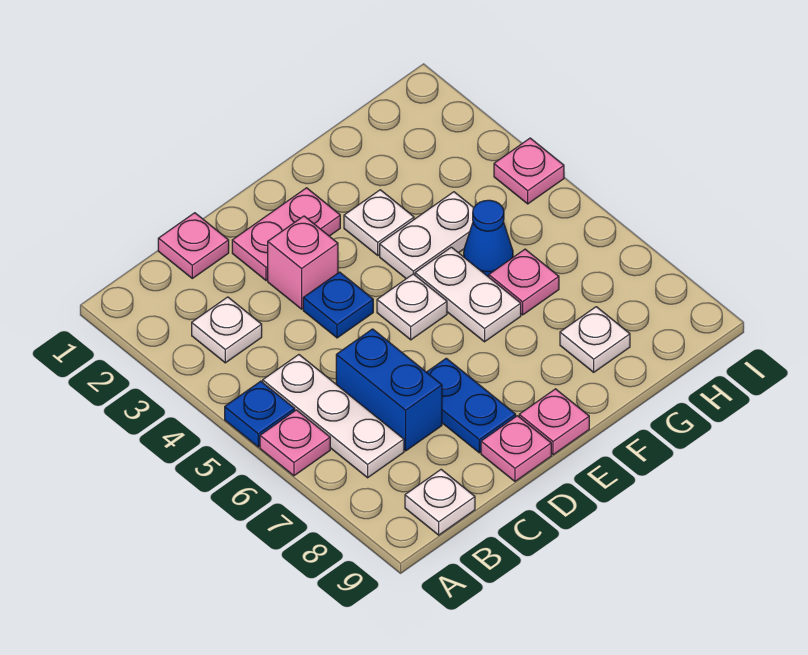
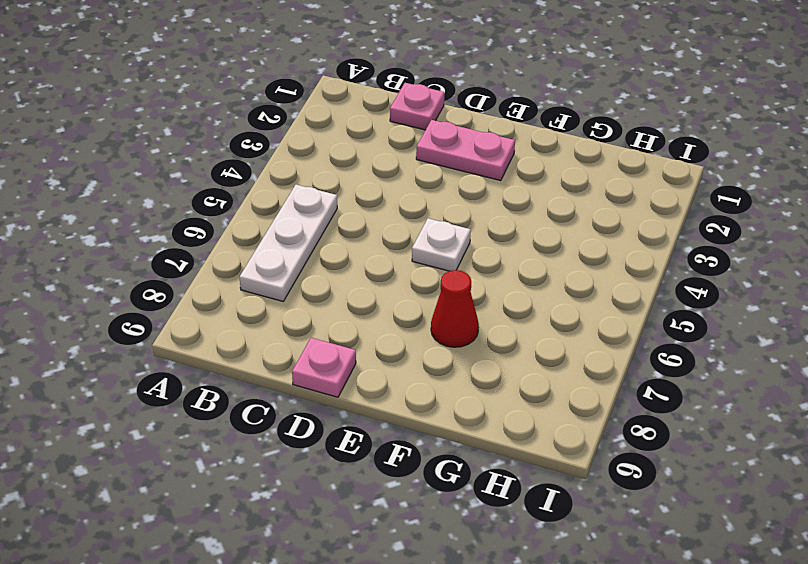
red cone F7 level 1 -> none
none -> blue plate A5 level 1
none -> pink plate A6 level 1
none -> white plate B3 level 1

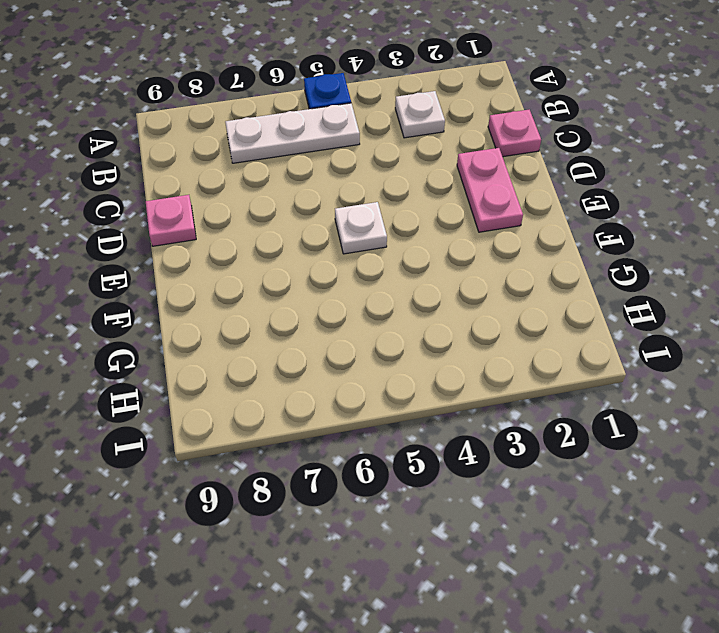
none -> pink plate A6 level 1
none -> white plate B9 level 1
none -> blue brick C6:C7 level 1

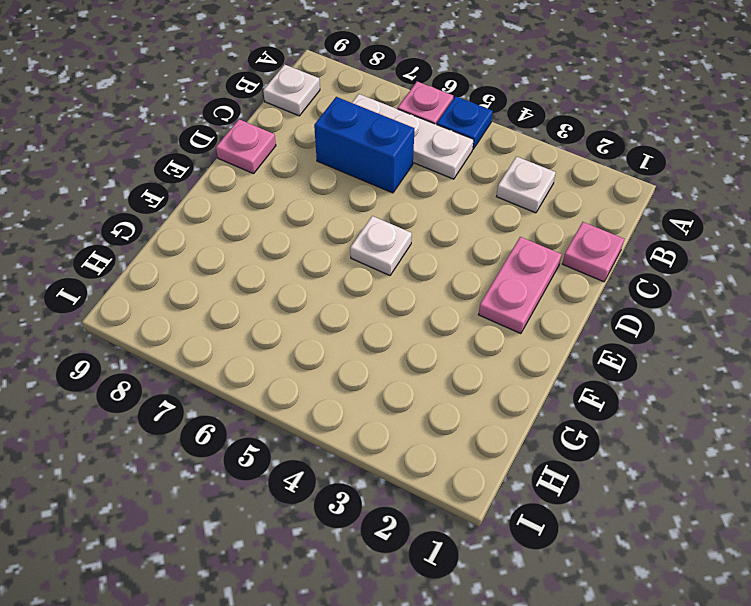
none -> pink brick D3 level 1
none -> blue plate D4 level 1
none -> blue plate D7:D8 level 1

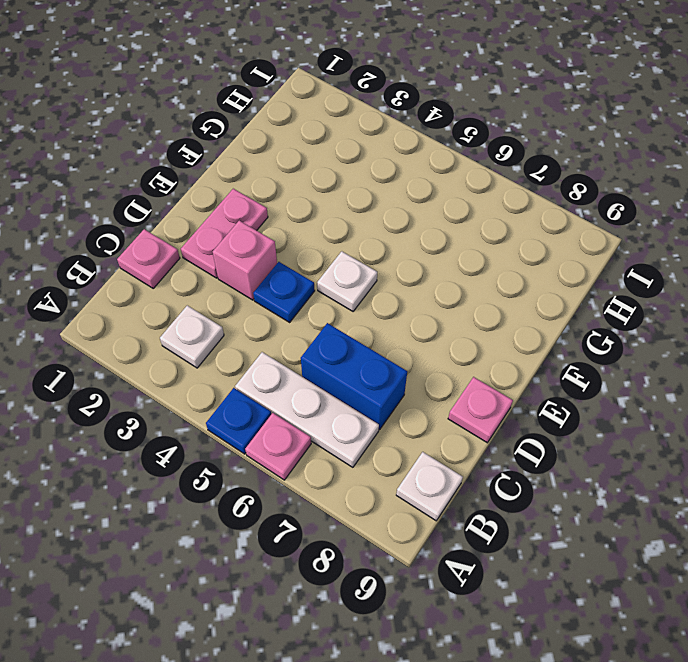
none -> blue plate D7:D8 level 1
none -> pink plate E9 level 1
none -> white plate F3 level 1

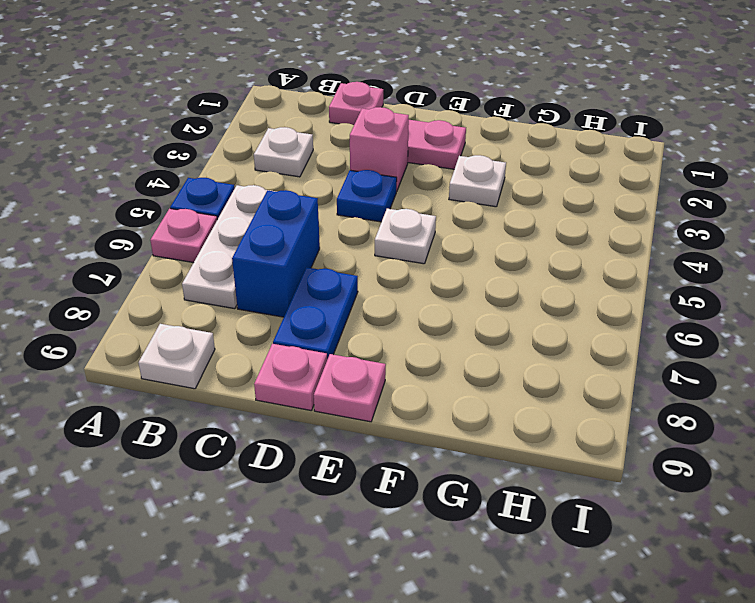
none -> white plate F4:G4 level 1
none -> white plate F5:F6 level 1
none -> blue cone G5 level 1

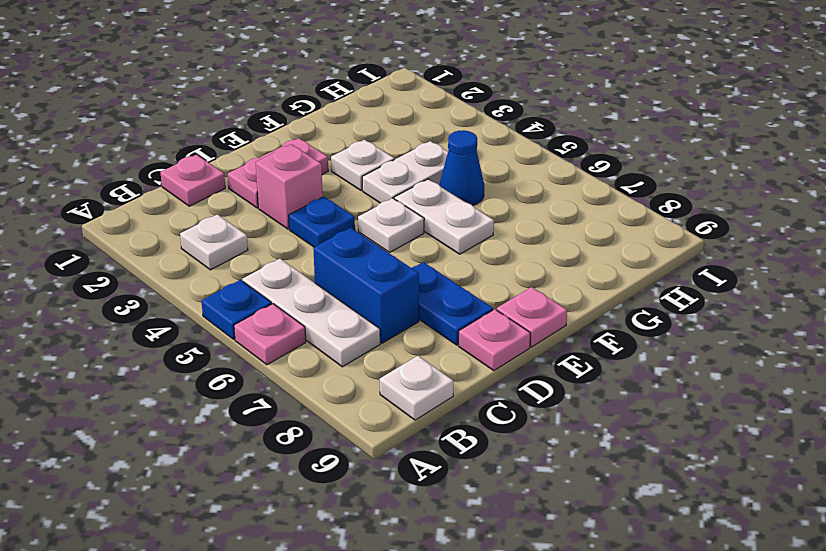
none -> pink plate G6 level 1
none -> white plate G8 level 1
none -> pink plate I4 level 1

